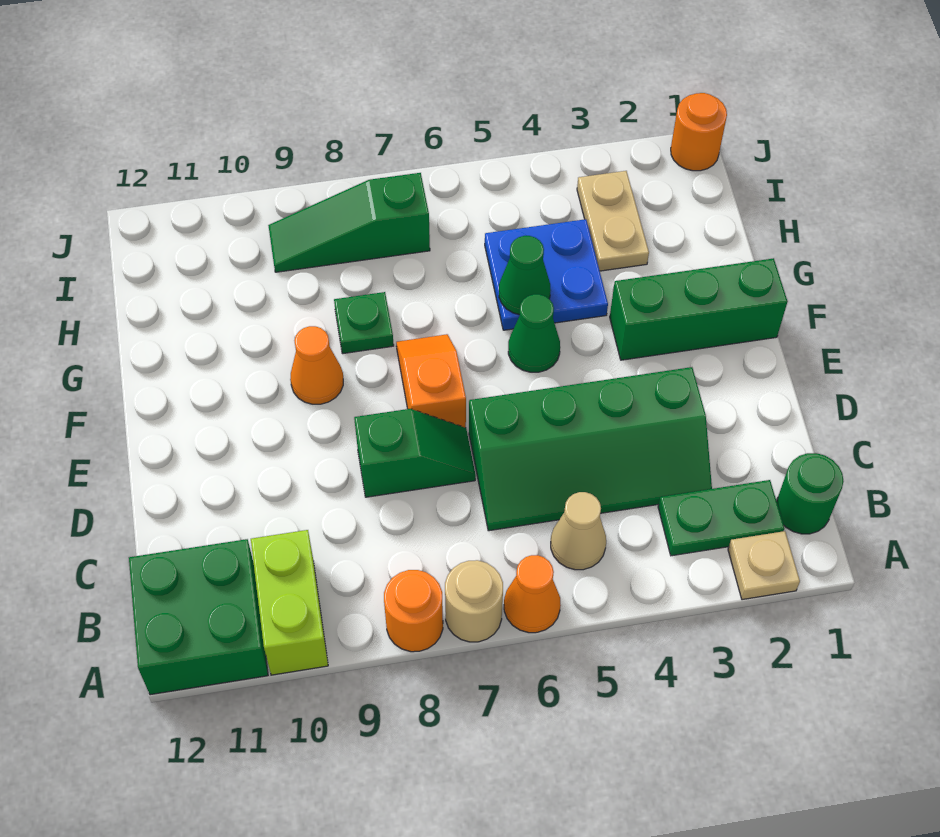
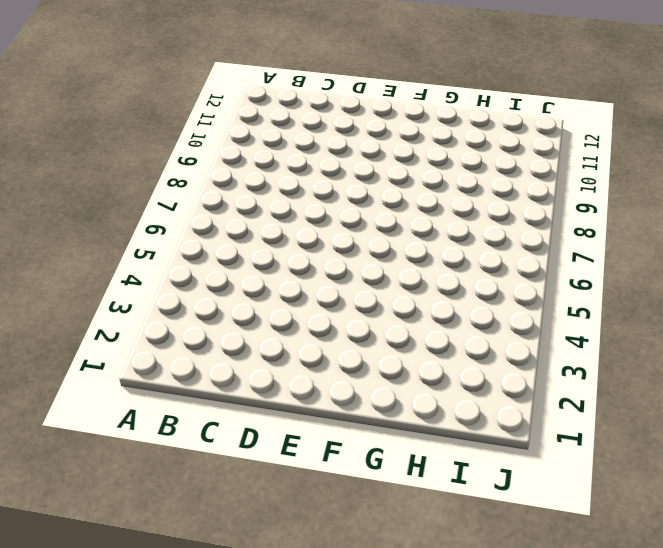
none -> tan plate A2 level 1
none -> orange cone A6 level 1
none -> tan round brick A7 level 1

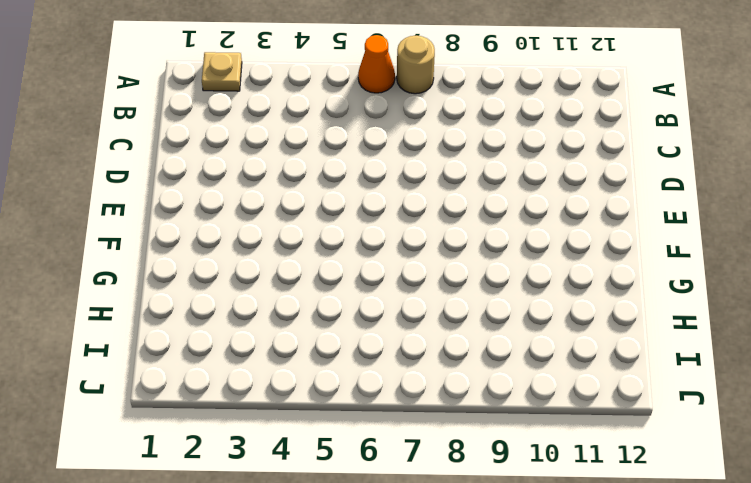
none -> orange round brick A8 level 1
none -> lime brick A10:B10 level 1
none -> green brick A11:B12 level 1

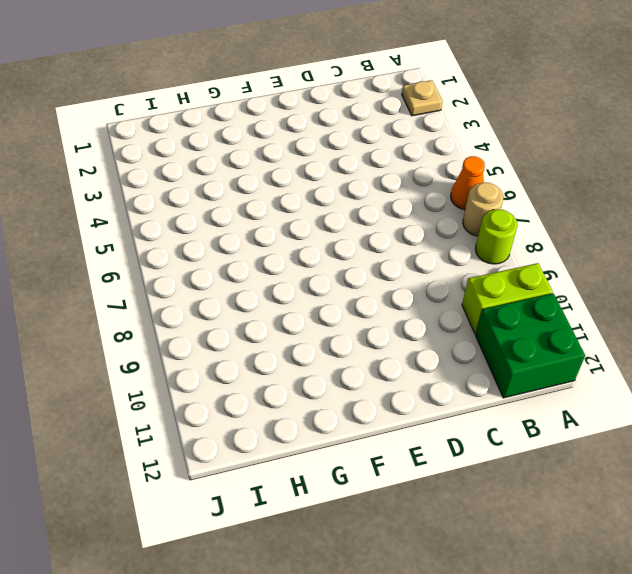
lime round brick A8 level 1 -> orange round brick A8 level 1
none -> green round brick B1 level 1
none -> green plate B2:B3 level 1
none -> tan cone B5 level 1

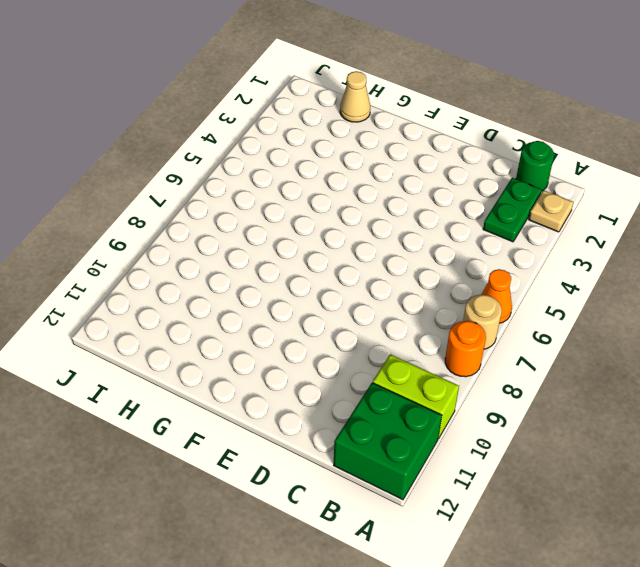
tan cone H1 level 1 -> tan cone B5 level 1
none -> green slope C3:D6 level 1 top D
none -> green slope D7:D8 level 1 top 8
none -> orange slope E7:F7 level 1 top E

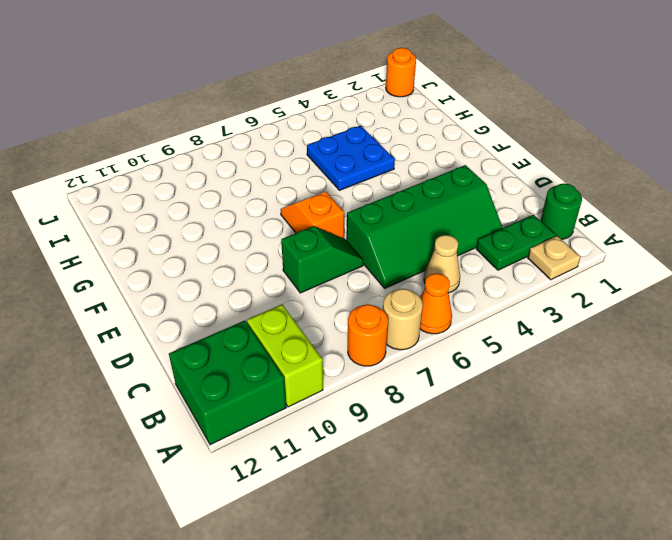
none -> green brick F1:F3 level 1
none -> green cone F5 level 1
none -> orange cone F9 level 1

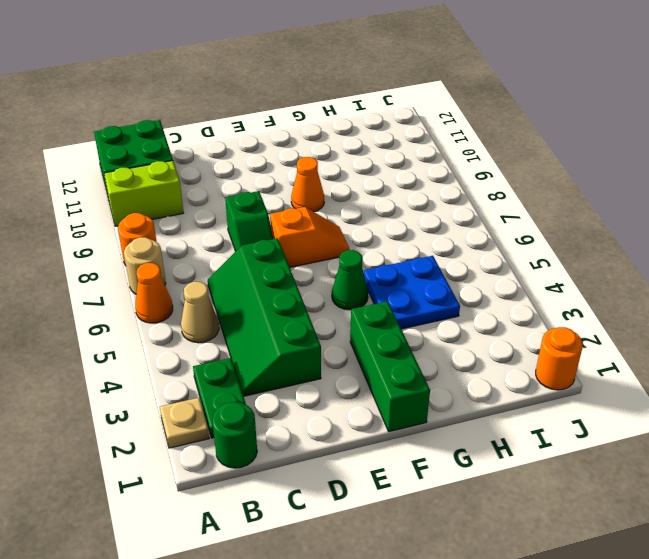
none -> green plate G8 level 1
none -> tan plate H3:I3 level 1
none -> green slope I7:I9 level 1 top 7

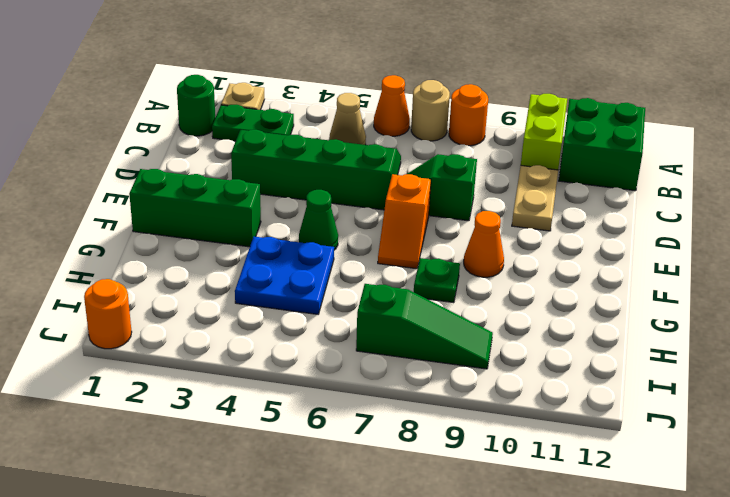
tan plate C10:D10 level 1 -> tan plate H3:I3 level 1
none -> green cone G5 level 2

